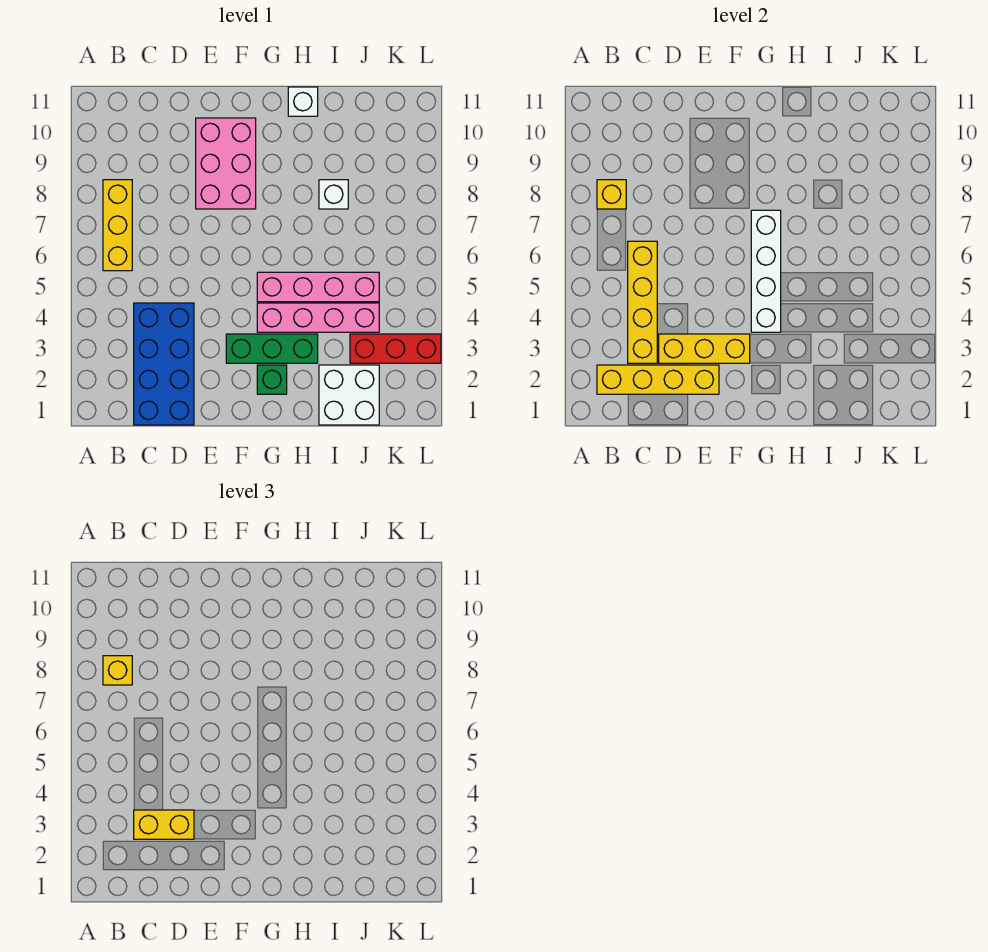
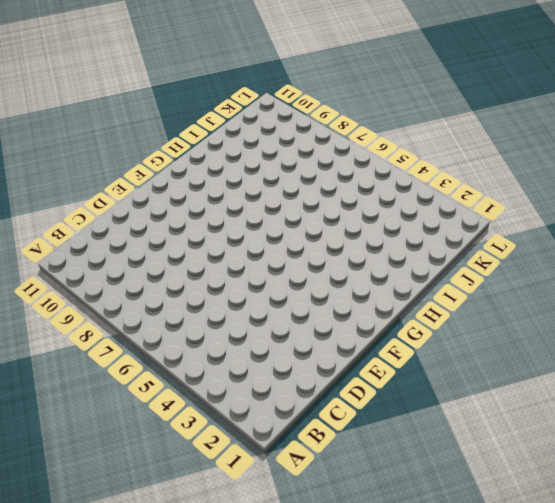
none -> yellow brick B6:B8 level 1
none -> blue brick C1:D4 level 1
none -> pink brick E8:F10 level 1

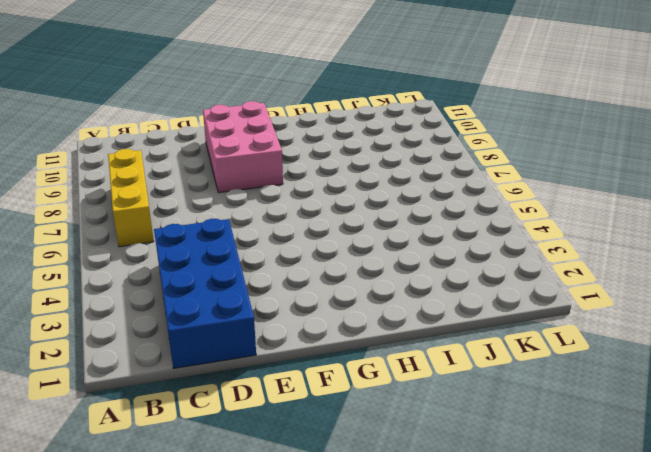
none -> green brick F3:H3 level 1
none -> green brick G2 level 1
none -> pink brick G4:J4 level 1

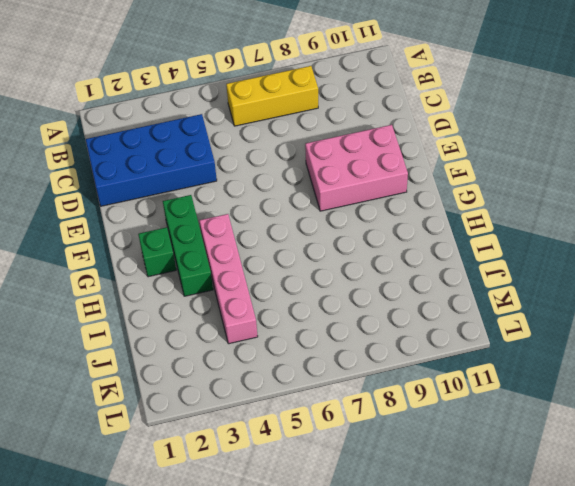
none -> pink brick G5:J5 level 1
none -> white brick H11 level 1
none -> white brick I1:J2 level 1

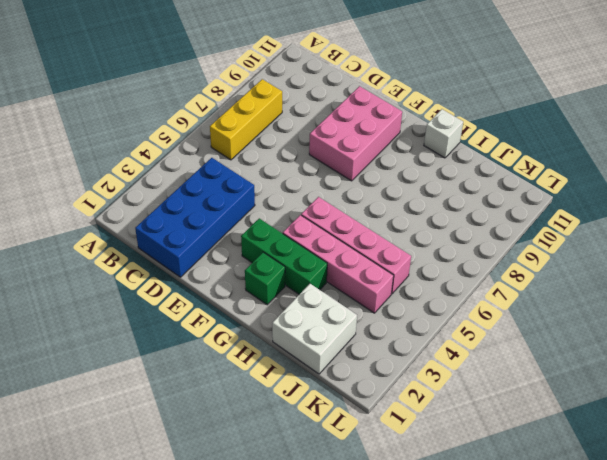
none -> white brick I8 level 1
none -> red brick J3:L3 level 1
none -> yellow brick B2:E2 level 2

